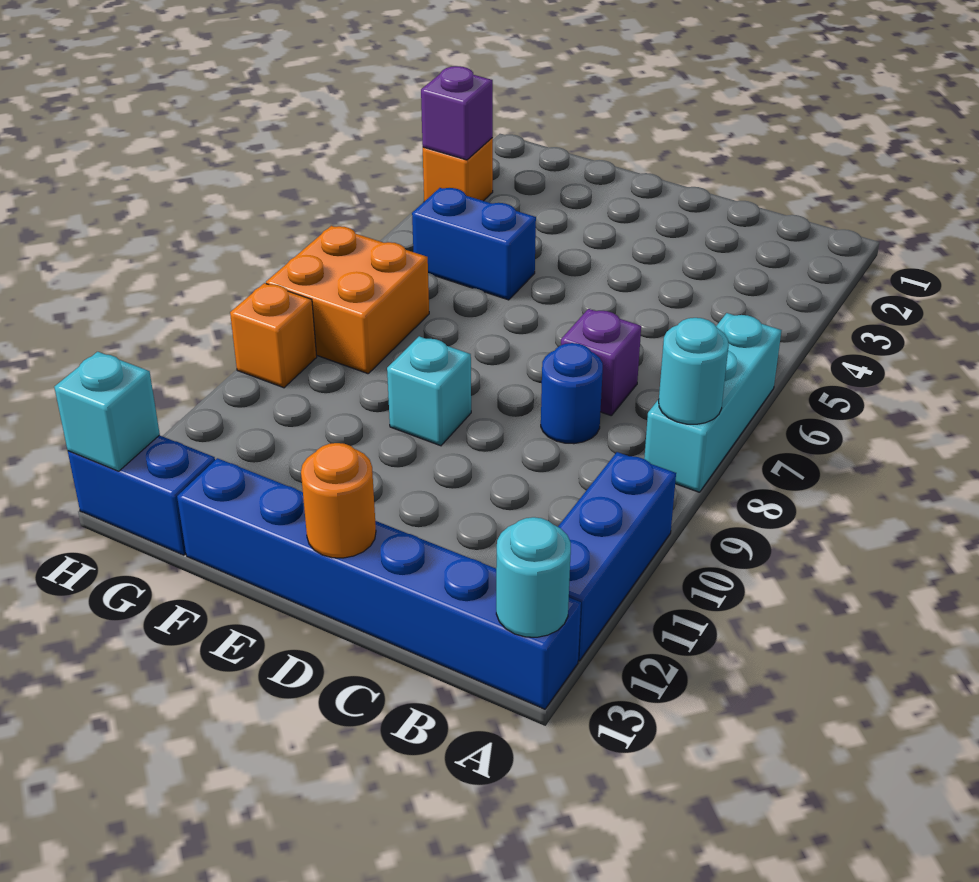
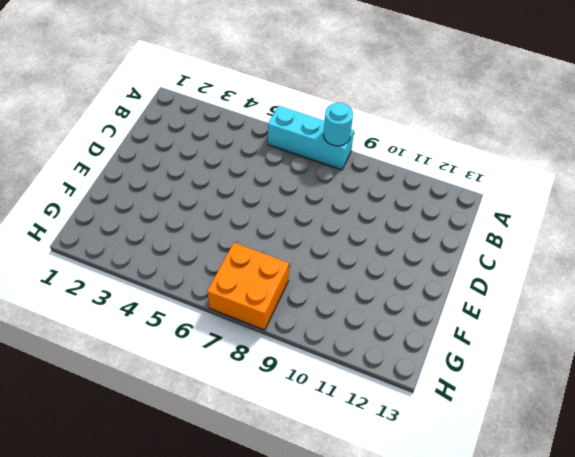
none -> blue brick A10:A12 level 1
none -> blue brick A13:F13 level 1
none -> purple brick C7 level 1

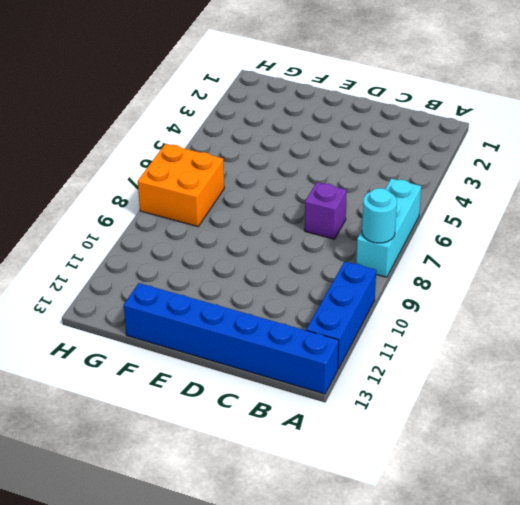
none -> blue round brick C8 level 1
none -> cyan brick E9 level 1
none -> blue brick F5:G5 level 1

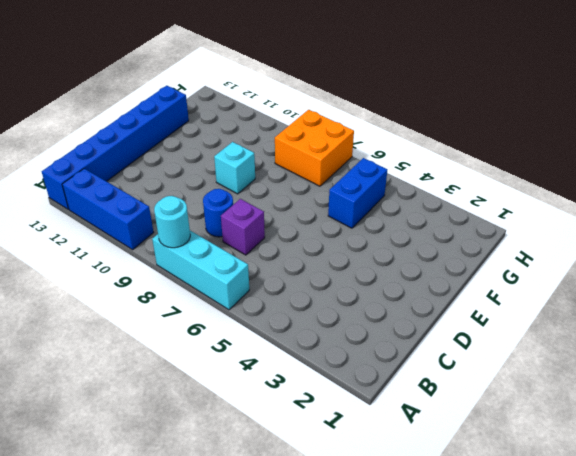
none -> blue brick G13:H13 level 1
none -> orange brick H3 level 1
none -> orange brick H9 level 1

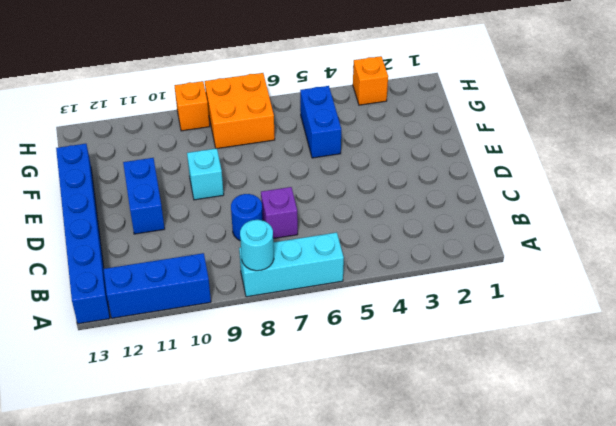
blue brick D11:E11 level 1 -> blue brick G13:H13 level 1
none -> cyan round brick A13 level 2
none -> orange round brick D13 level 2
none -> purple brick H3 level 2

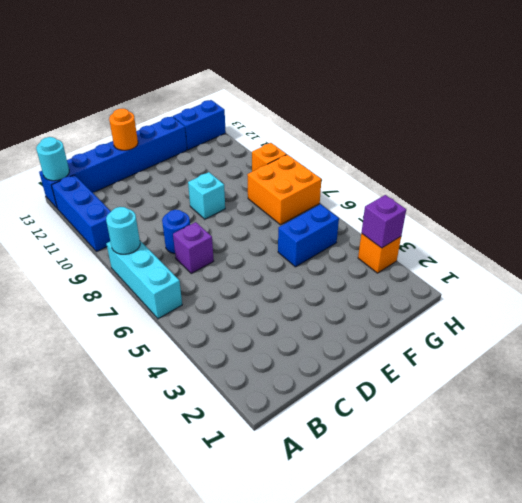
none -> cyan brick H13 level 2

